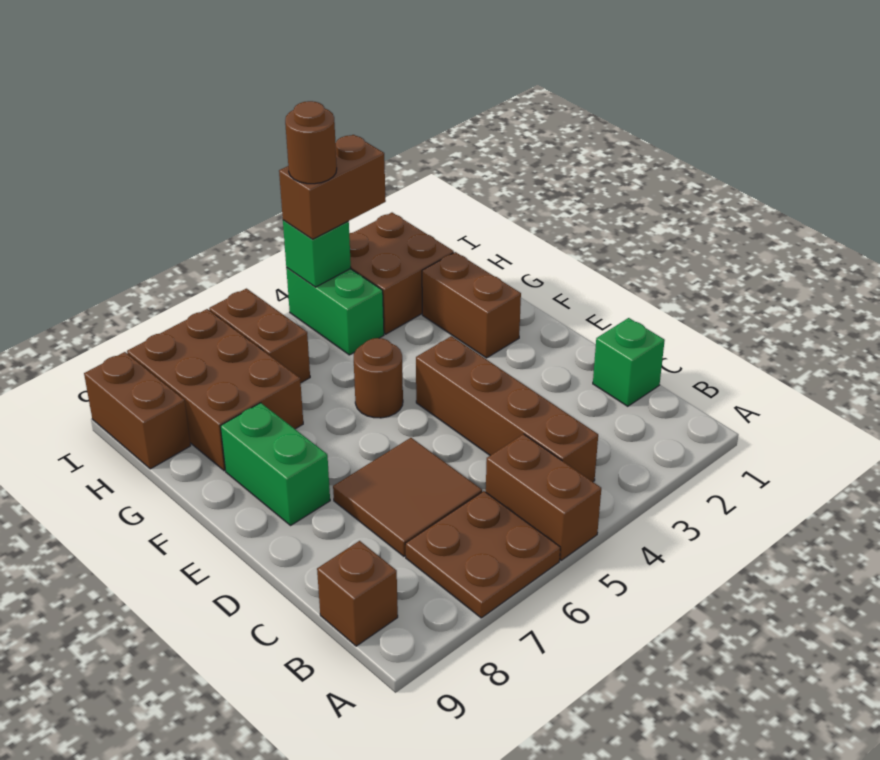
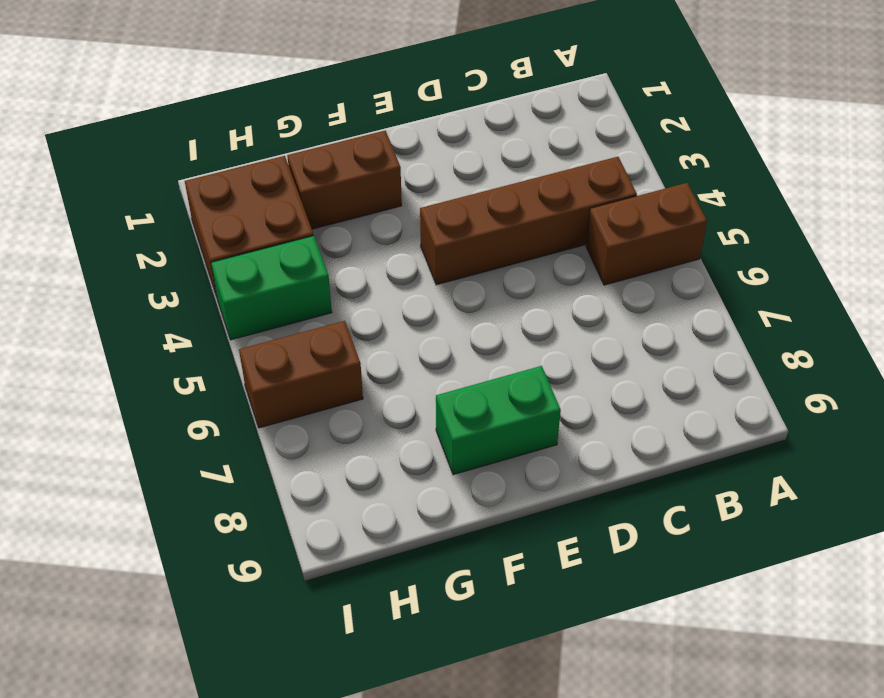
none -> brown plate A6:B7 level 1
none -> brown brick B9 level 1
none -> green brick C1 level 1

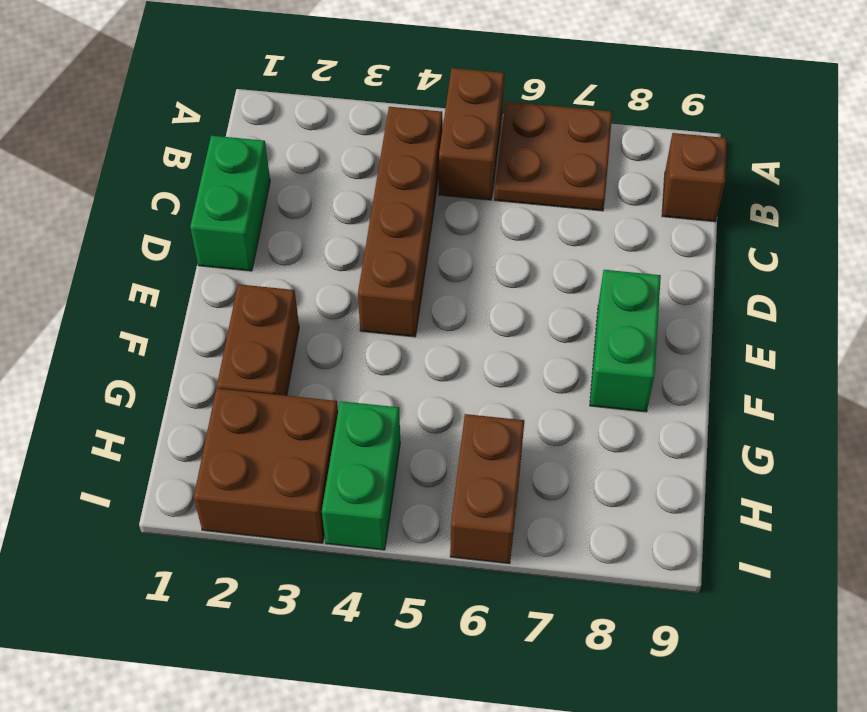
green brick C1:D1 level 1 -> green brick C1 level 1
none -> brown tile C6:D7 level 1
none -> brown round brick F5 level 1
none -> brown brick G7:I8 level 1

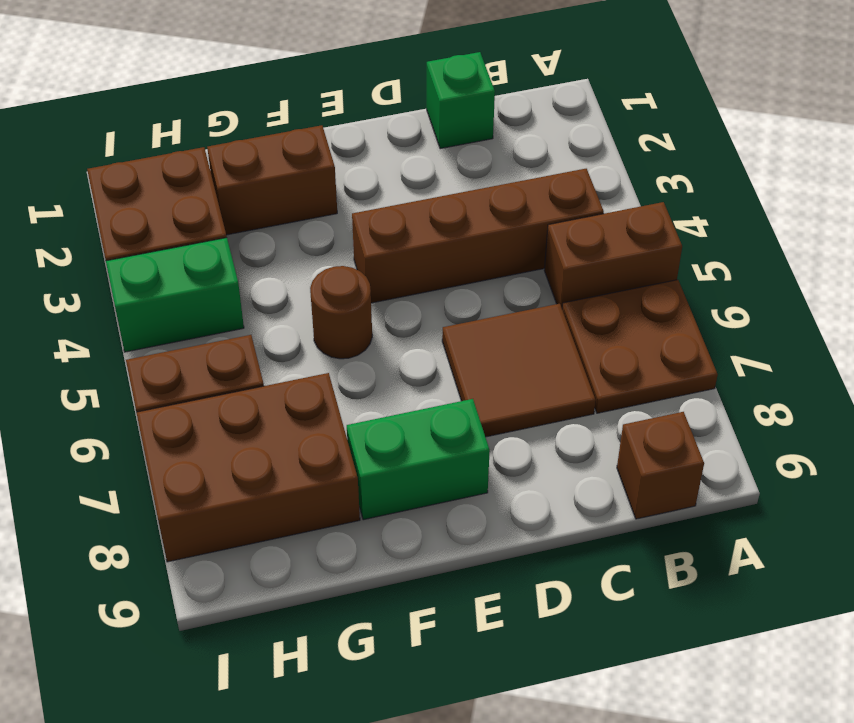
none -> brown brick H9:I9 level 1
none -> green brick I4 level 2
none -> brown brick I3:I4 level 3

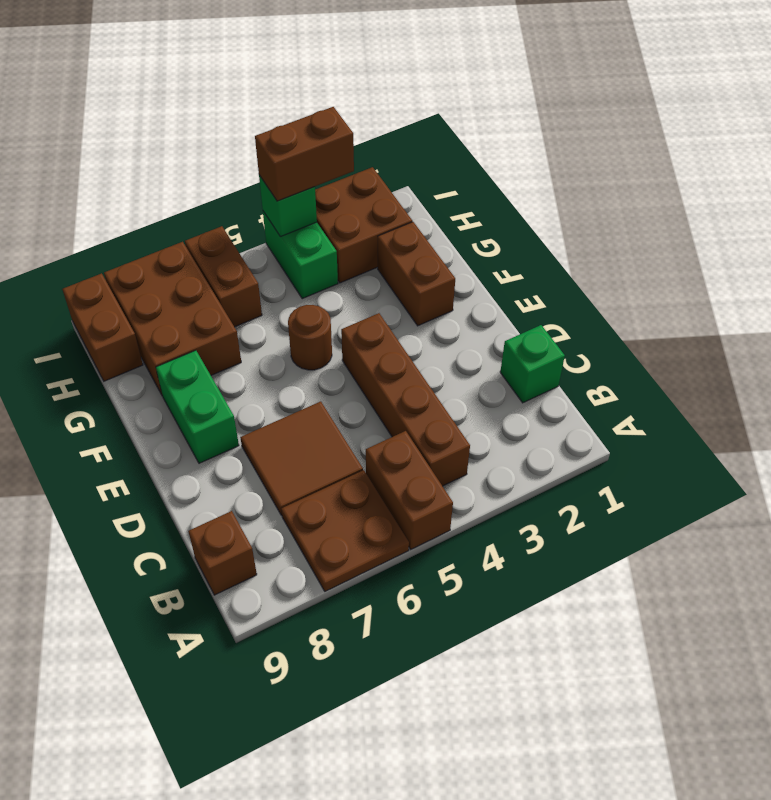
none -> brown round brick I4 level 4

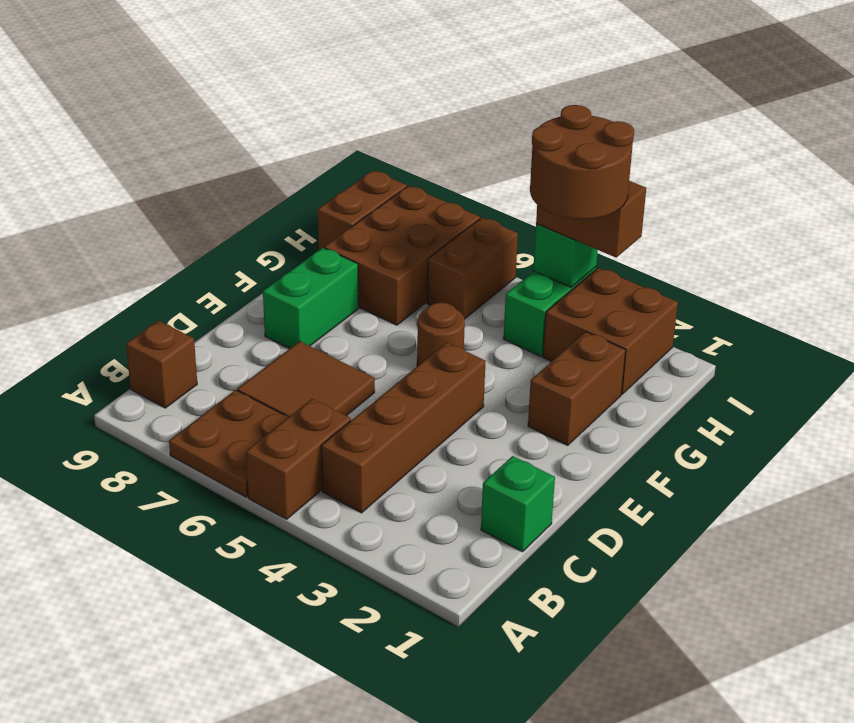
brown round brick H3:I4 level 4 -> brown round brick I4 level 4

